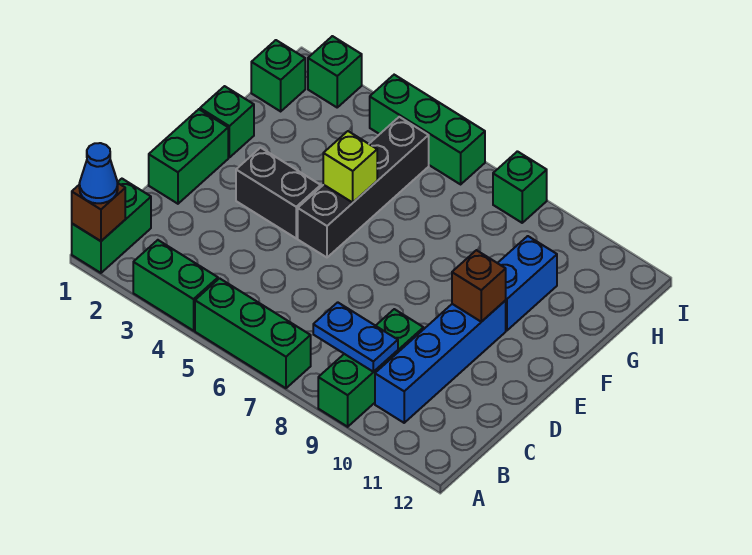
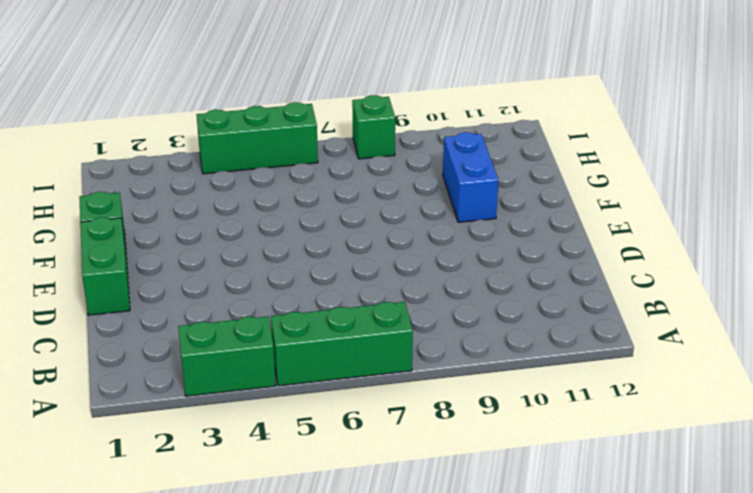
none -> green brick A1:B1 level 1
none -> green brick A9:C9 level 1
none -> blue brick B10:E10 level 1

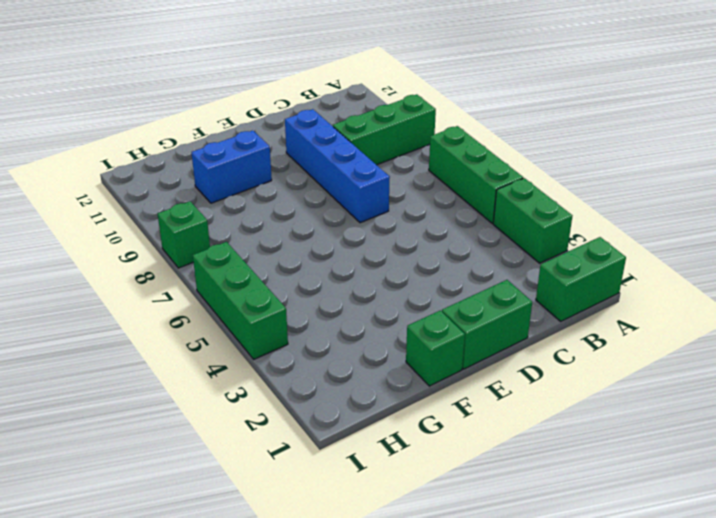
blue brick D7:D10 level 1 -> blue brick B10:E10 level 1
none -> black brick E3:E4 level 1
none -> black brick E5:H5 level 1
none -> green brick H1 level 1

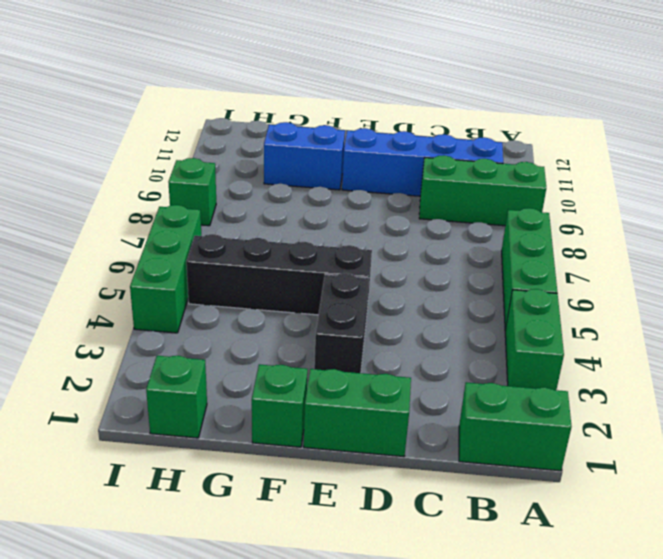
none -> green brick I2 level 1
none -> brown brick A1 level 2
none -> blue plate B8:B9 level 2

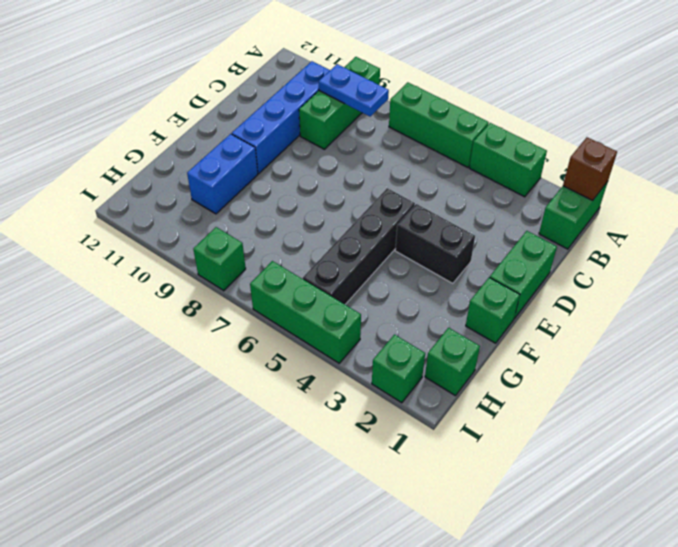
none -> brown brick E10 level 2
none -> lime brick F5 level 2
none -> blue cone A1 level 3

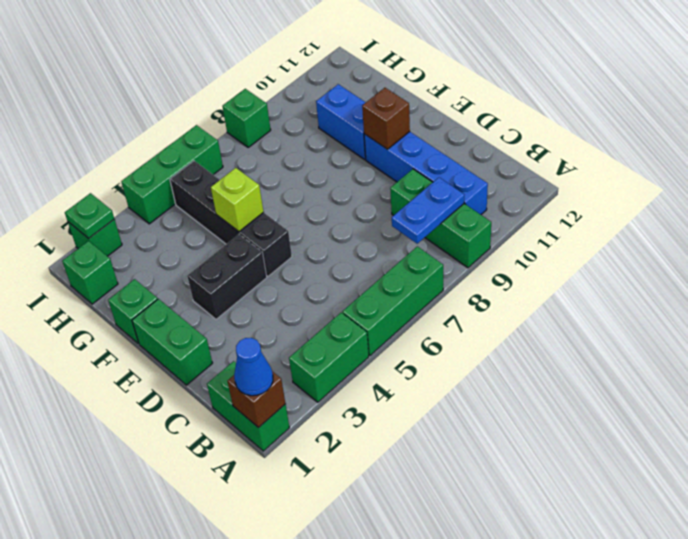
green plate I2 level 2 -> none

